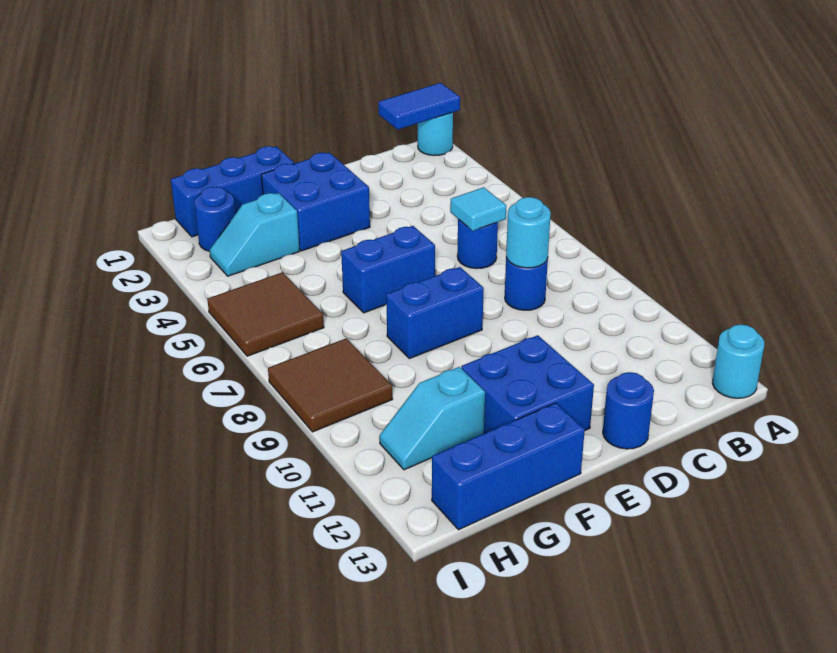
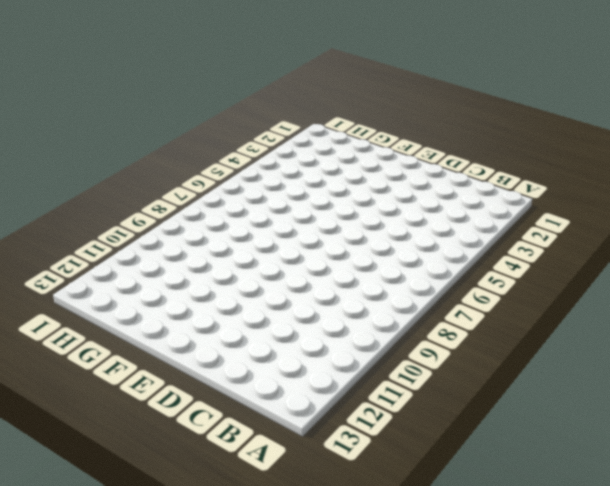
none -> cyan round brick A1 level 1
none -> cyan round brick A13 level 1
none -> blue round brick C6 level 1

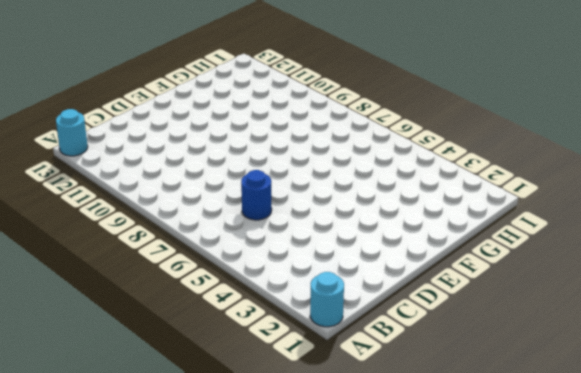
none -> blue round brick C8 level 1
none -> blue round brick D13 level 1
none -> blue brick E2:F3 level 1

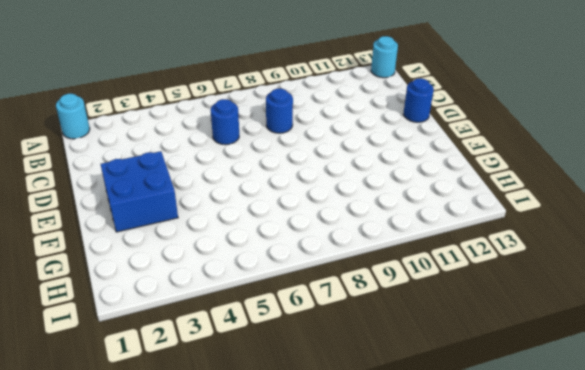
none -> blue brick E6:F6 level 1
none -> blue brick E8:F8 level 1
none -> blue brick E11:F12 level 1

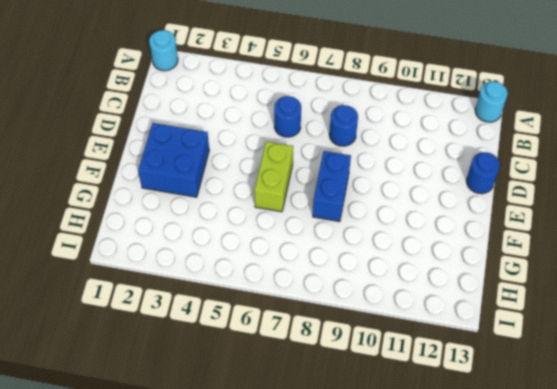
lime brick E6:F6 level 1 -> blue brick E6:F6 level 1
none -> blue brick E11:F12 level 1
none -> blue brick F1:H1 level 1
none -> blue brick F13:H13 level 1

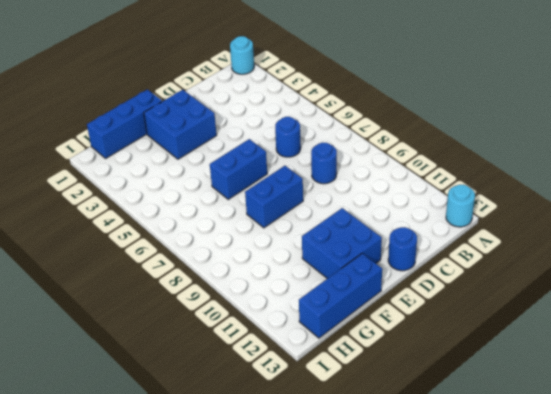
none -> cyan slope G3:H3 level 1 top G
none -> cyan slope G11:H11 level 1 top G
none -> blue round brick H2 level 1

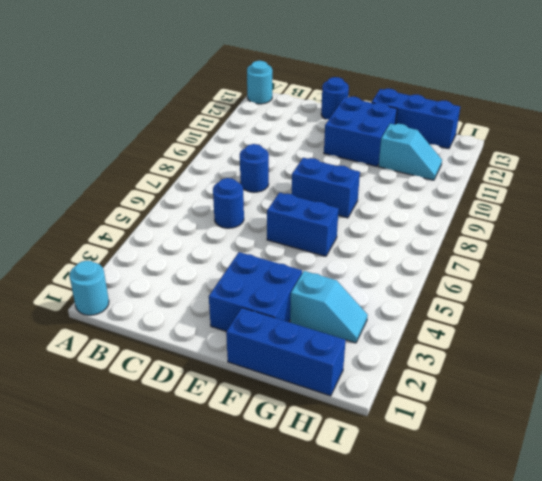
none -> blue round brick H2 level 1
none -> brown tile H5:I6 level 1
none -> brown tile H8:I9 level 1

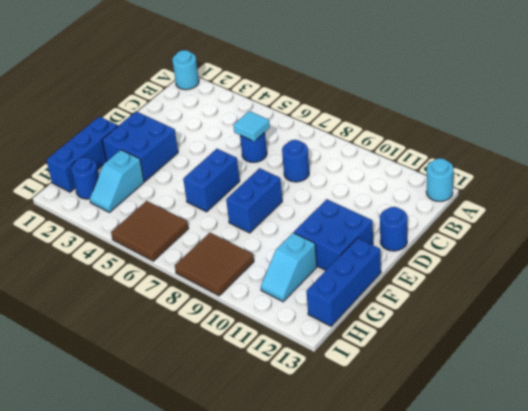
none -> blue tile A1:B1 level 2
none -> cyan round brick C8 level 2

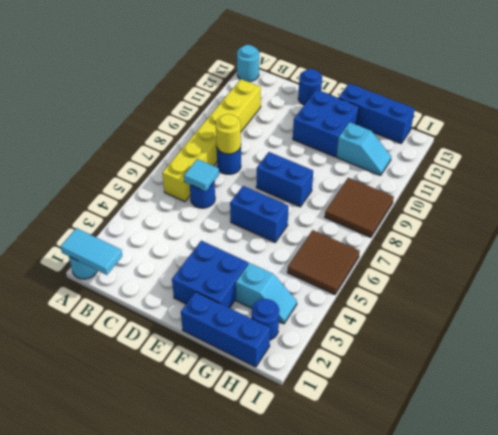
cyan tile A1:B1 level 2 -> blue tile A1:B1 level 2
yellow brick B6:B11 level 1 -> none
yellow round brick C8 level 2 -> cyan round brick C8 level 2

